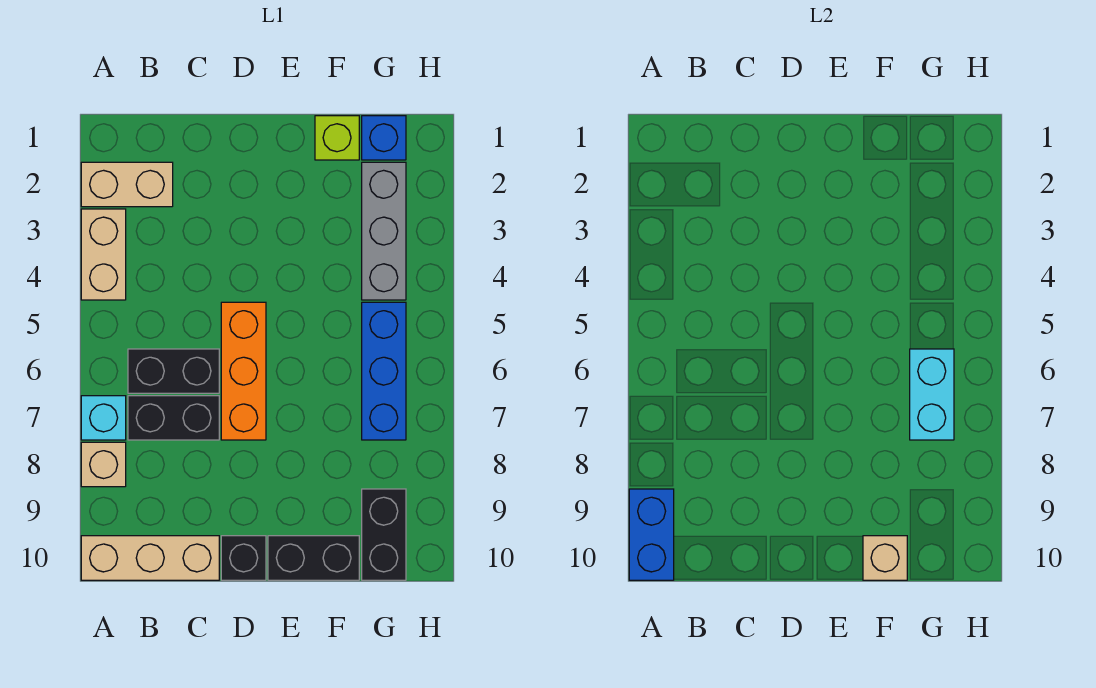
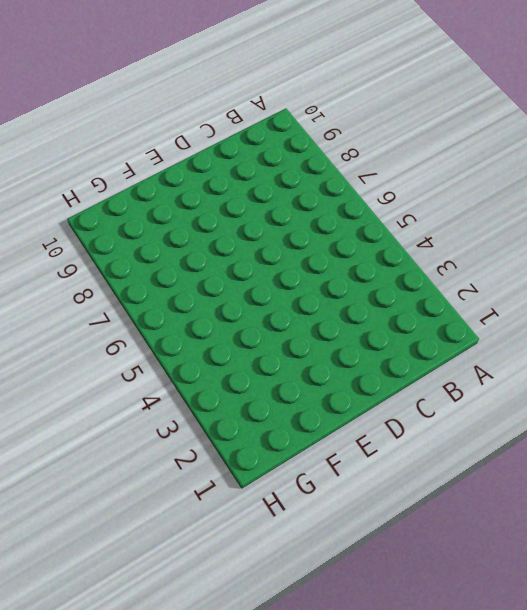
none -> tan brick A2:B2 level 1
none -> tan brick A3:A4 level 1
none -> cyan brick A7 level 1

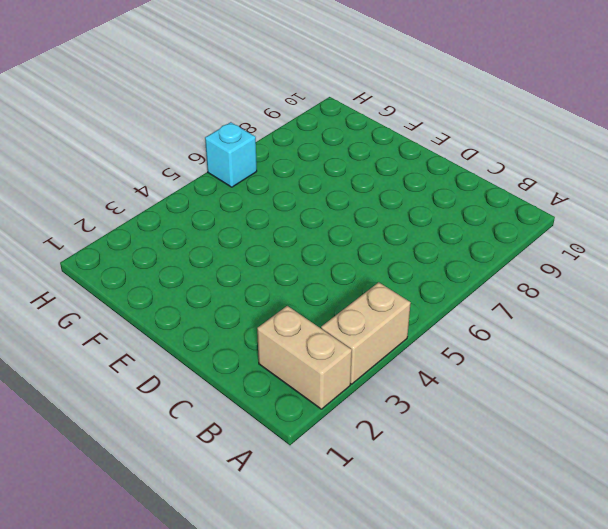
cyan brick H6 level 1 -> cyan brick A7 level 1
none -> tan brick A8 level 1
none -> tan brick A10:C10 level 1
none -> black brick B6:C6 level 1

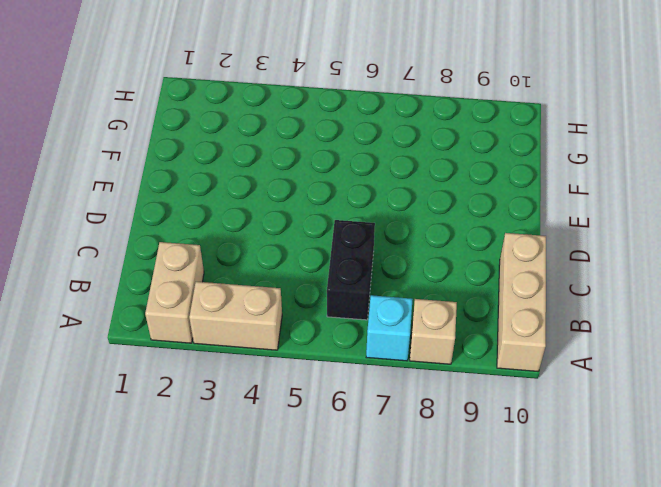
none -> black brick B7:C7 level 1
none -> orange brick D5:D7 level 1
none -> black brick D10 level 1

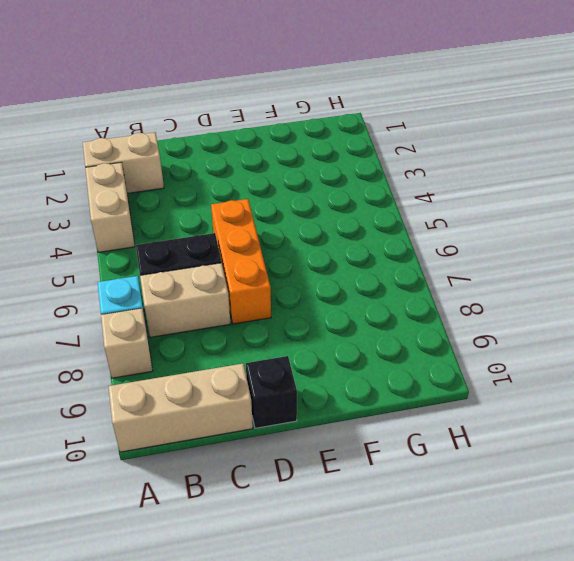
tan brick B7:C7 level 1 -> black brick B7:C7 level 1
none -> black brick E10:F10 level 1
none -> lime brick F1 level 1
none -> blue brick G1 level 1

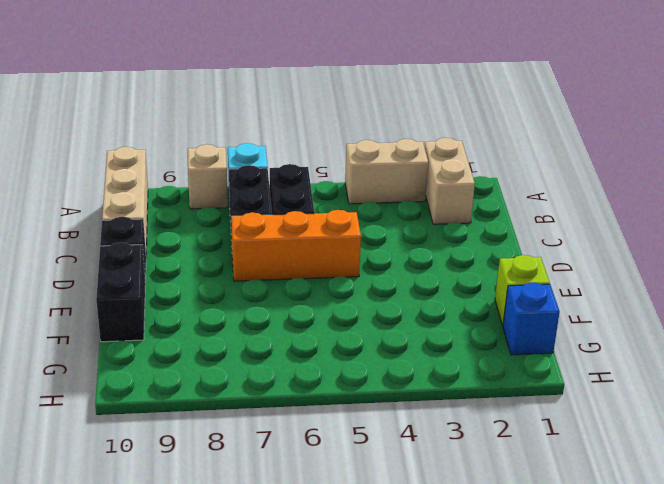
none -> grey brick G2:G4 level 1
none -> blue brick G5:G7 level 1
none -> black brick G9:G10 level 1

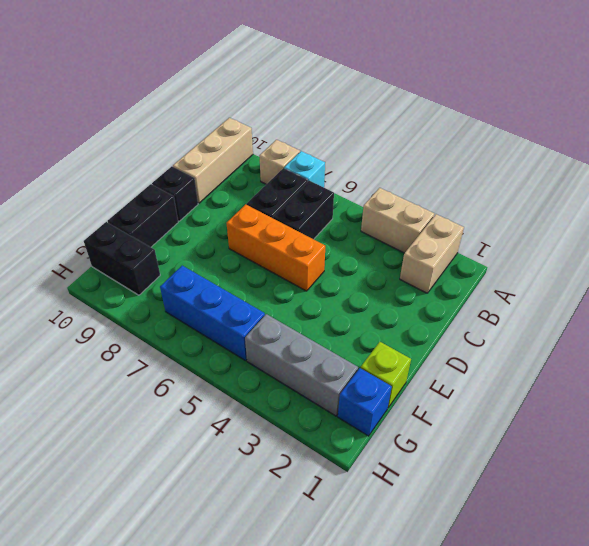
none -> blue brick A9:A10 level 2
none -> tan brick F10 level 2
none -> cyan brick G6:G7 level 2

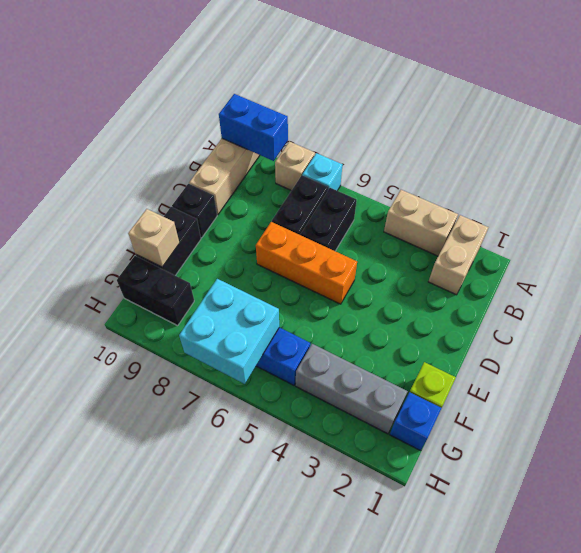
cyan brick G6:H7 level 2 -> cyan brick G6:G7 level 2

